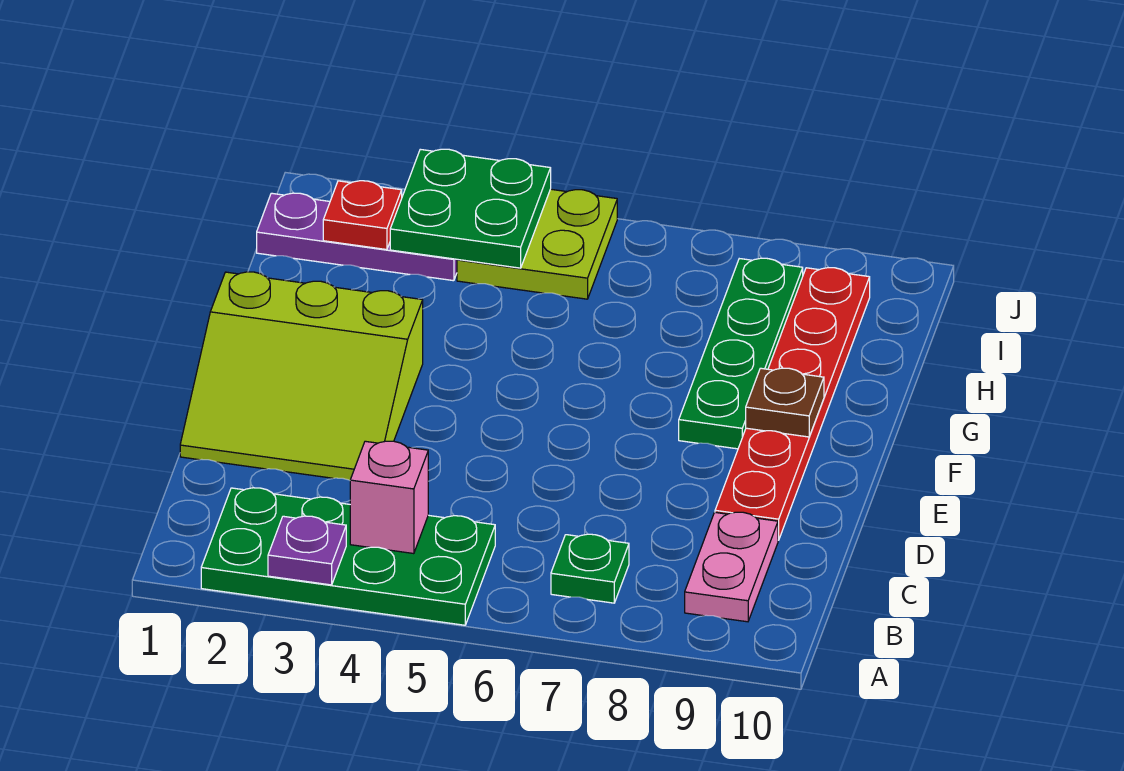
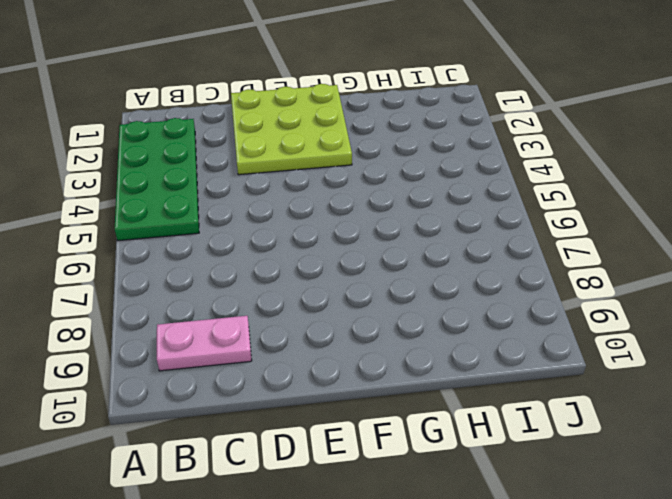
lime plate D1:F3 level 1 -> lime slope D1:F3 level 1 top F
none -> green plate B7 level 1
none -> red plate D9:I9 level 1
none -> green plate F8:I8 level 1

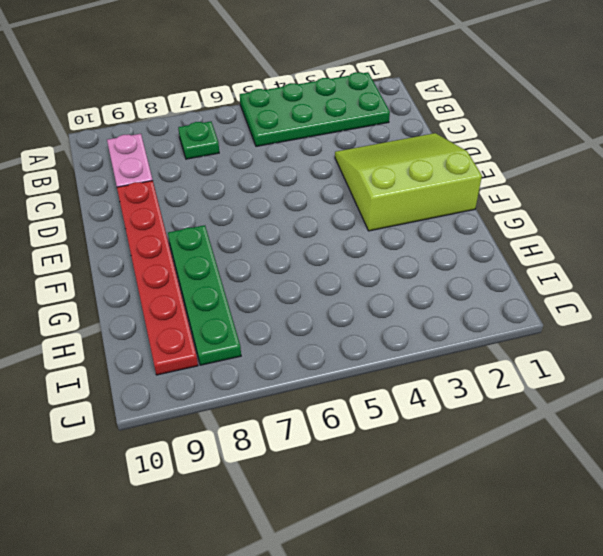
none -> purple plate I1:I3 level 1
none -> lime plate I4:J5 level 1
none -> purple plate A3 level 2

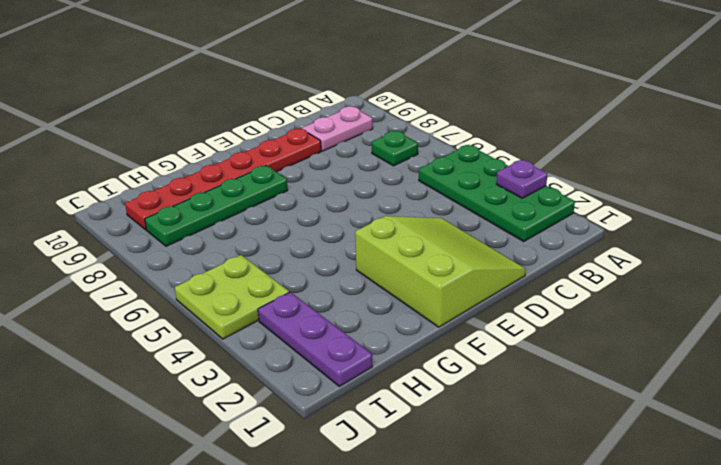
none -> pink brick B4 level 2
none -> brown plate F9 level 2
none -> red plate I2 level 2

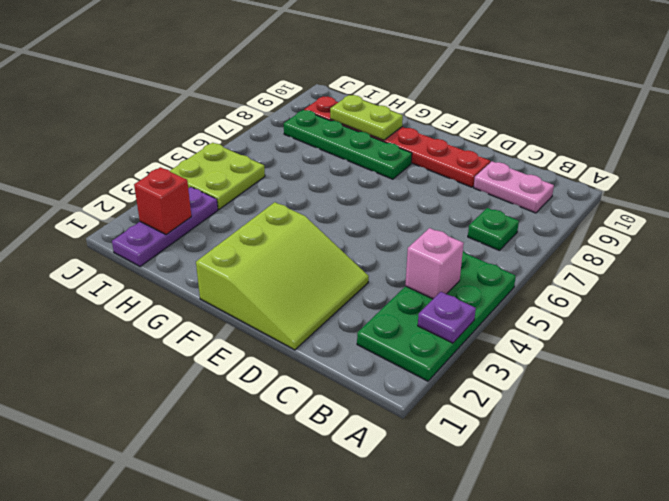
lime plate G9:H9 level 2 -> none
red brick I2 level 2 -> red plate I2 level 2
none -> brown plate F9 level 2
none -> green plate I3:J4 level 2

